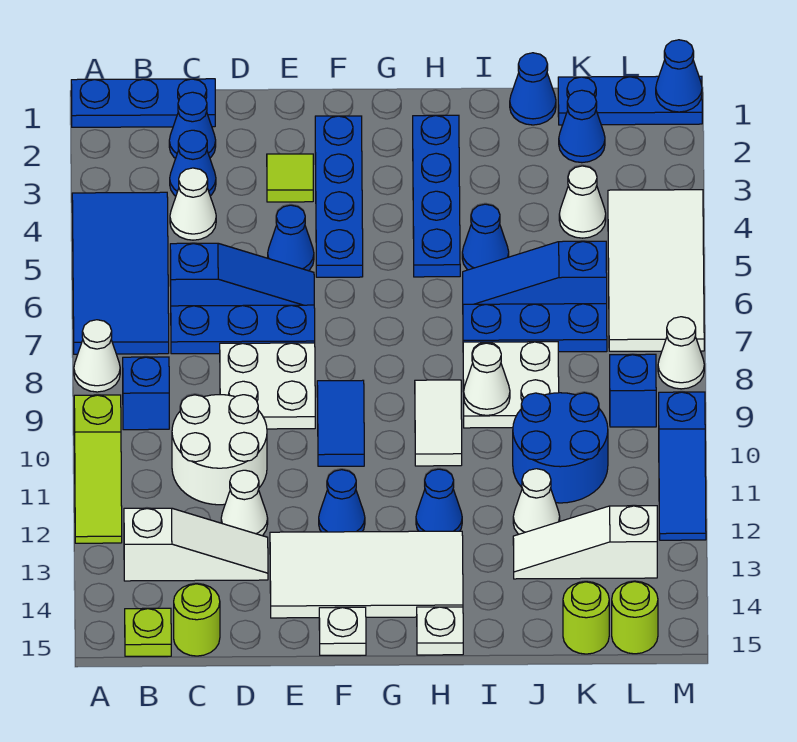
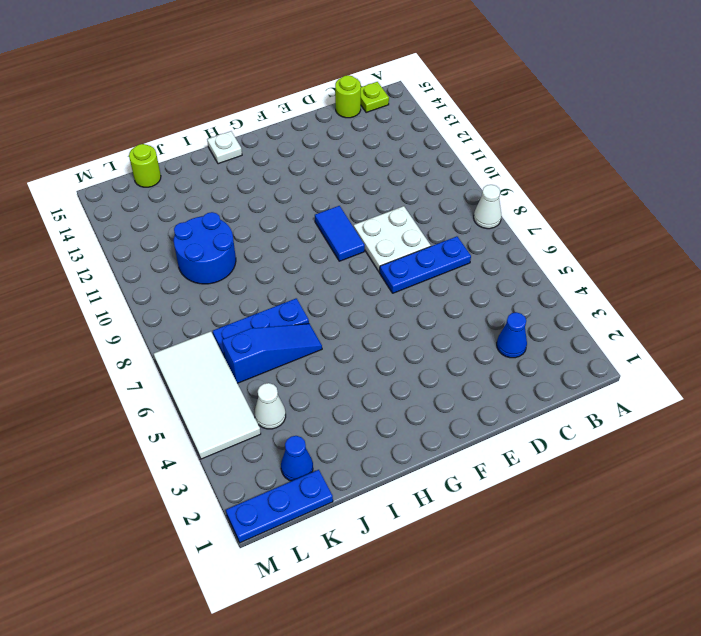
none -> blue plate A1:C1 level 1
none -> blue tile A4:B7 level 1
none -> lime slope A10:A12 level 1 top 10
none -> blue brick B9 level 1

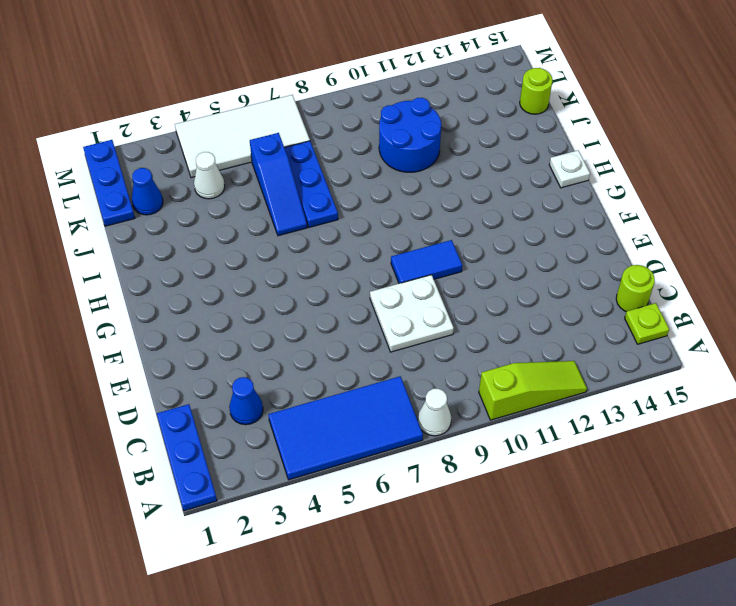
none -> blue brick B9 level 1
none -> white slope B13:D13 level 1 top B
none -> blue cone C2 level 1
none -> white cone C4 level 1

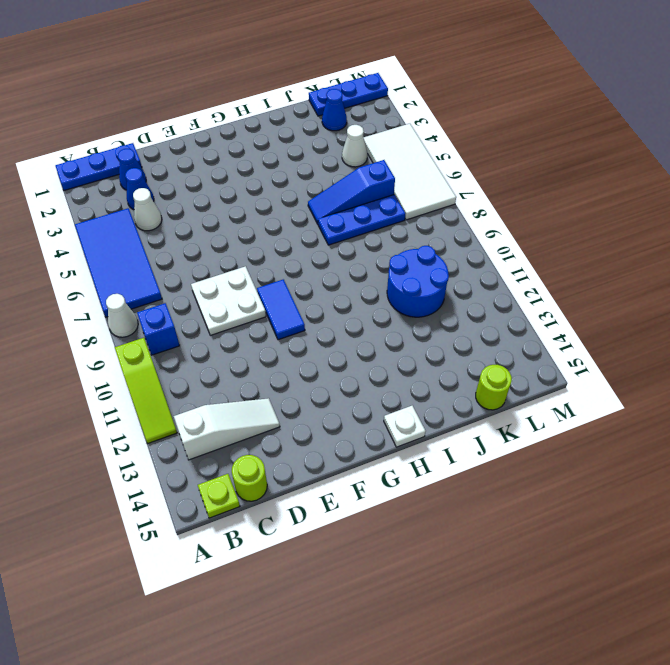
none -> blue slope C6:E6 level 1 top C
none -> blue plate C7:E7 level 1
none -> white round brick C10:D11 level 1
none -> white cone D12 level 1

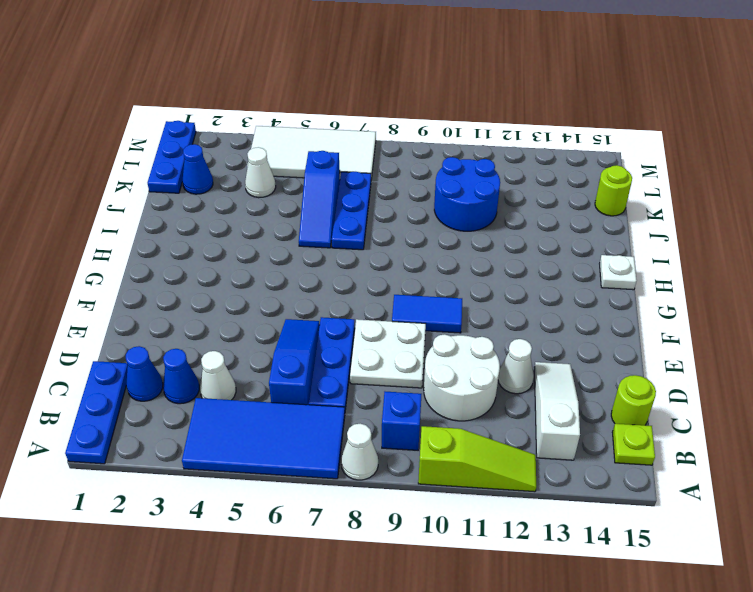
none -> lime tile E3 level 1
none -> blue cone E5 level 1
none -> white tile E13:H14 level 1
none -> blue plate F2:F5 level 1

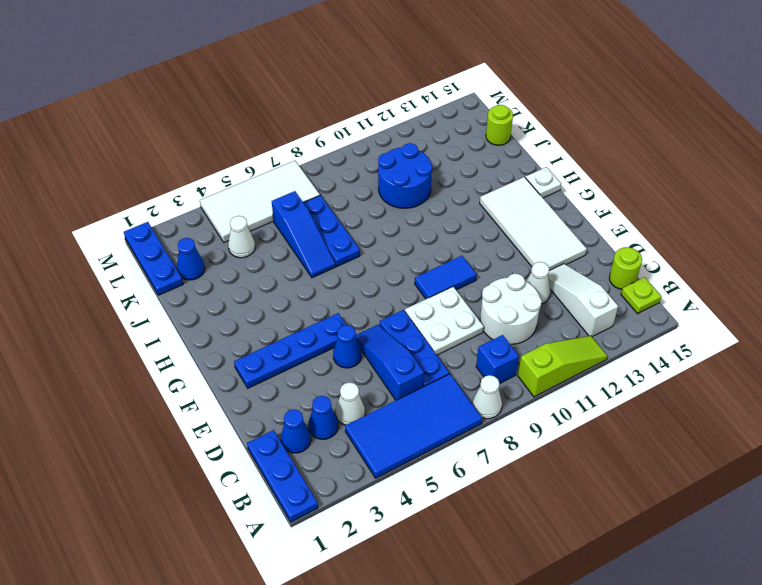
none -> lime tile E3 level 1
none -> blue cone F12 level 1
none -> white plate F15 level 1
none -> blue plate H2:H5 level 1

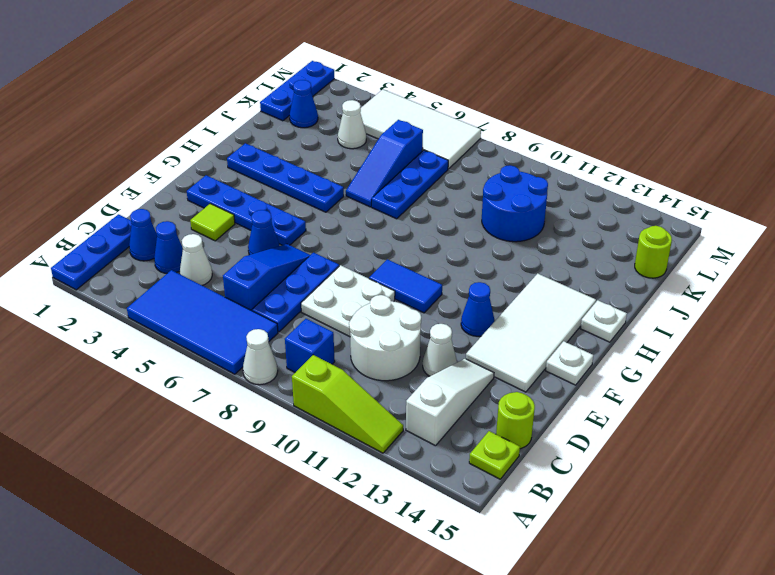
none -> white tile H9:H10 level 1
none -> blue cone H12 level 1
none -> blue cone I5 level 1
none -> white plate I8:J9 level 1

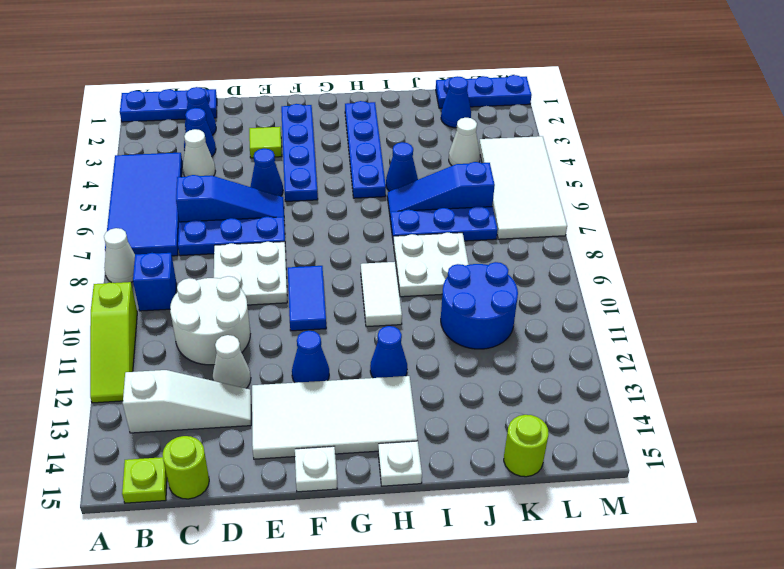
none -> blue cone J1 level 1
none -> white cone J12 level 1
none -> white slope J13:L13 level 1 top L
none -> blue brick L9 level 1

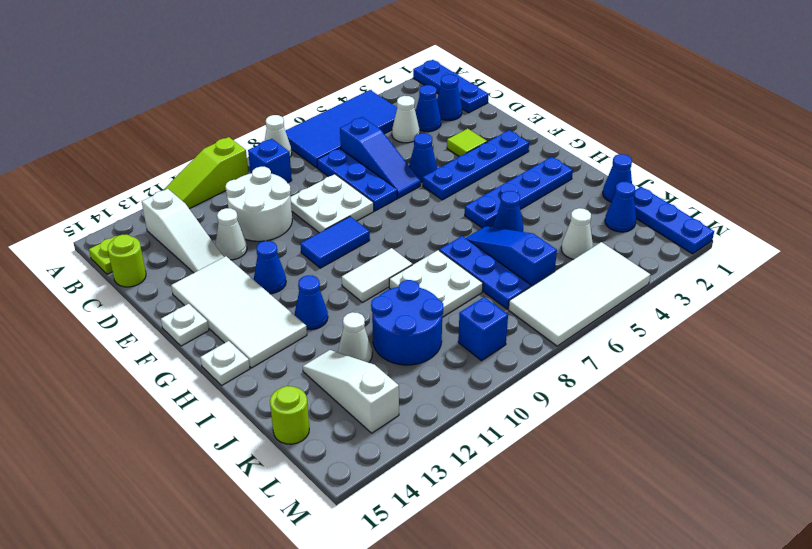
none -> lime round brick L15 level 1
none -> white cone M8 level 1
none -> blue slope M10:M12 level 1 top 10
none -> white cone I9 level 2

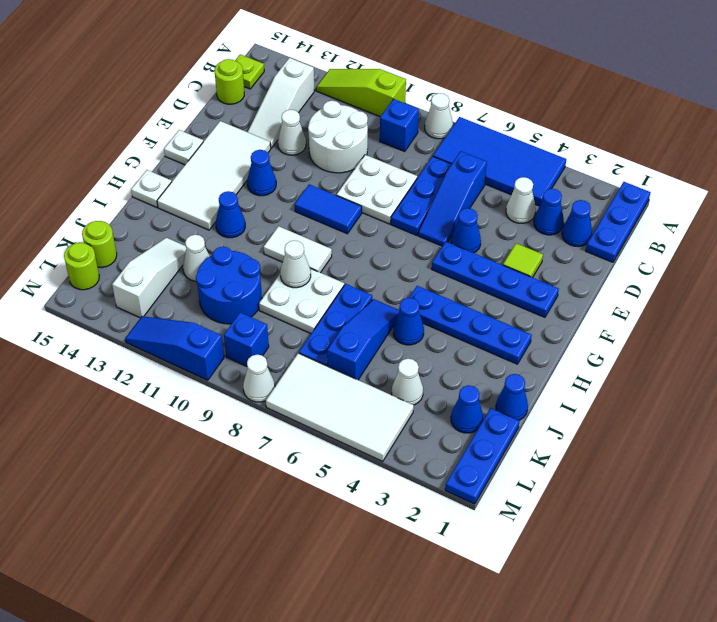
none -> blue cone M1 level 2

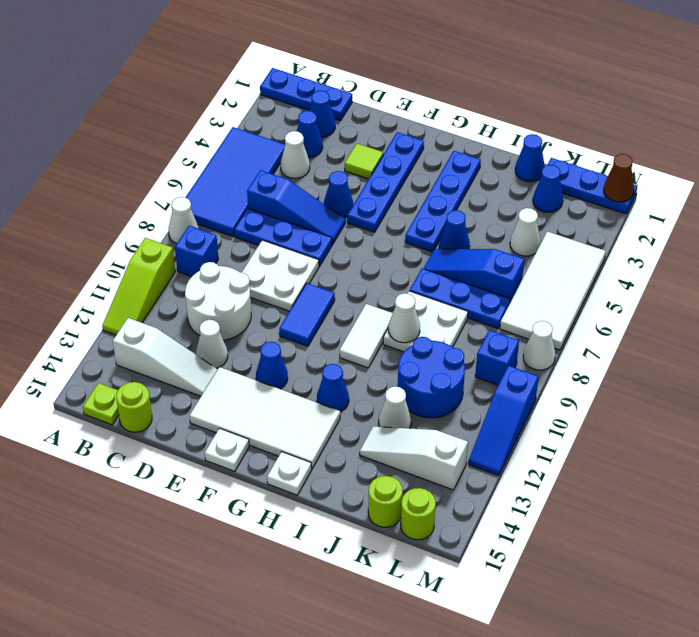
brown cone M1 level 2 -> blue cone M1 level 2

